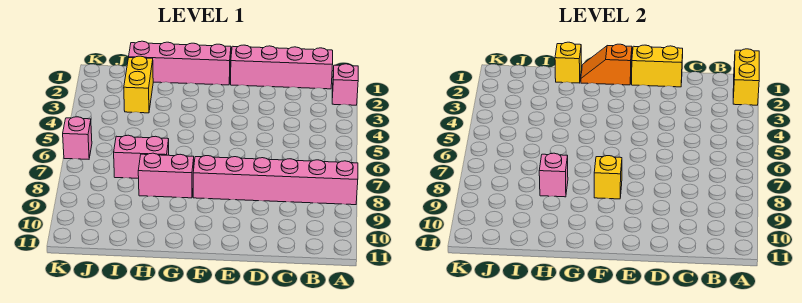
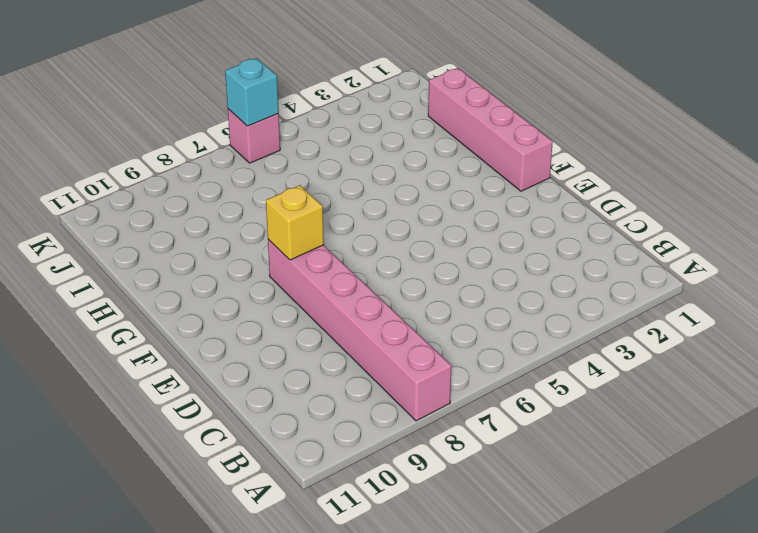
cyan brick K6 level 2 -> none
none -> pink brick A2 level 1
none -> pink brick B1:E1 level 1
none -> pink brick G8:H8 level 1

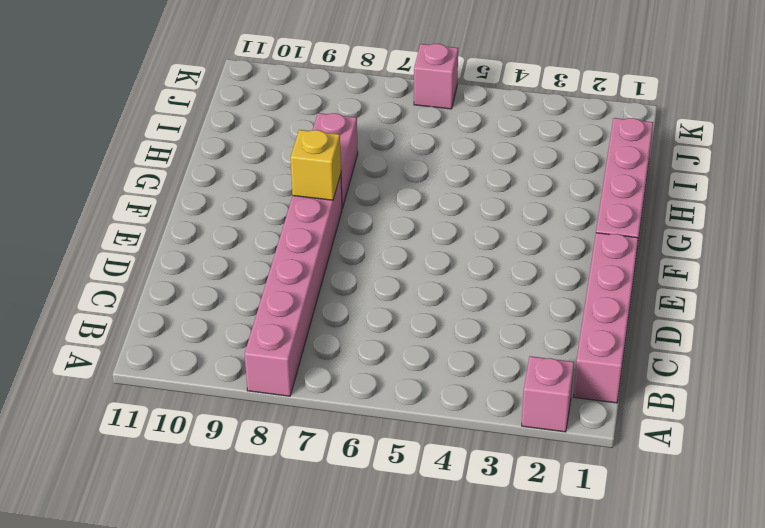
none -> pink brick H7:I7 level 1
none -> yellow brick I2:I3 level 1
none -> yellow brick A1:A2 level 2

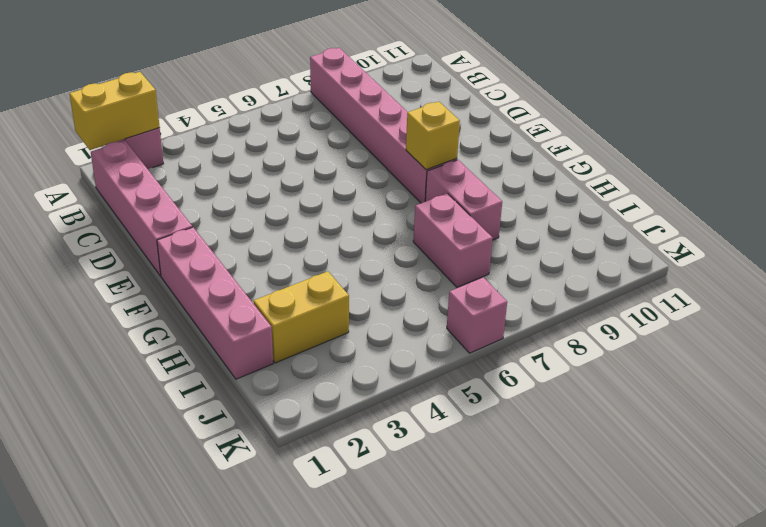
none -> yellow brick D1:E1 level 2
none -> orange slope F1:G1 level 2 top F
none -> yellow brick H1 level 2

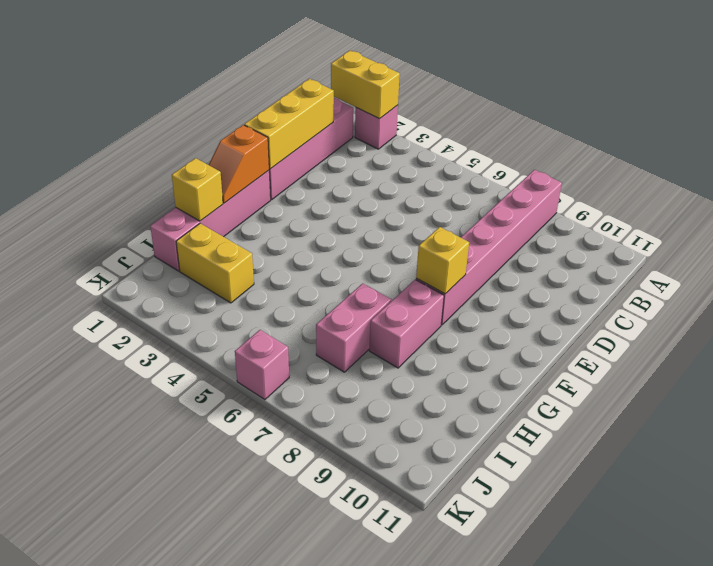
yellow brick C1:E1 level 2 -> yellow brick D1:E1 level 2
none -> pink brick H8 level 2

